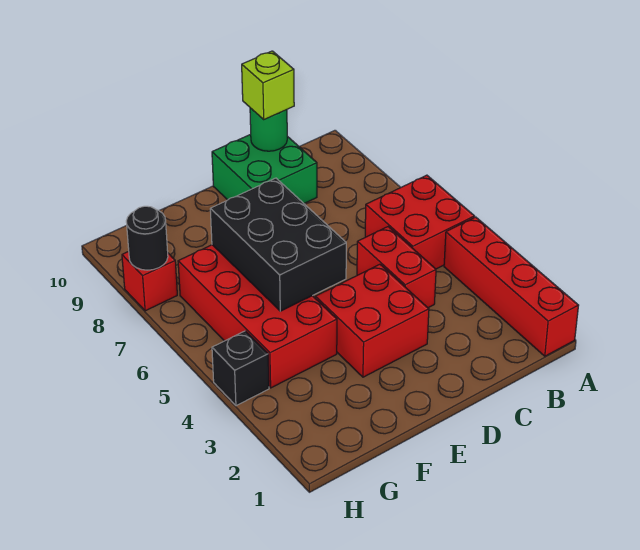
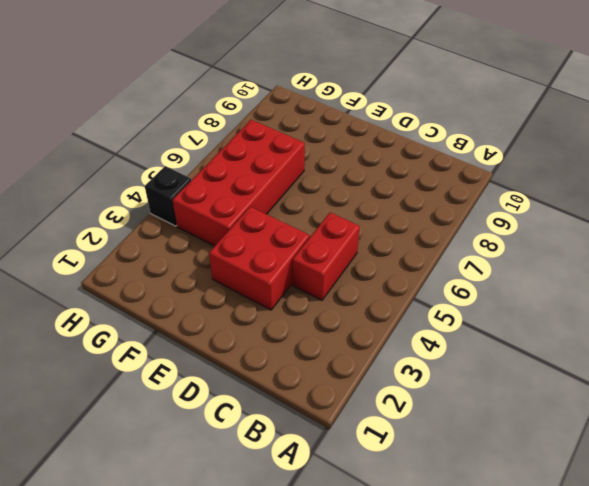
none -> red brick A1:A4 level 1
none -> red brick A5:B6 level 1
none -> green brick C9:D10 level 1

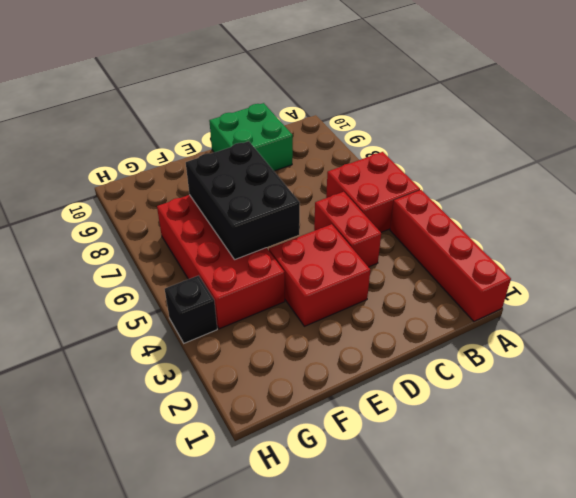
none -> red brick H8 level 1
none -> green round brick C10 level 2
none -> black round brick H8 level 2

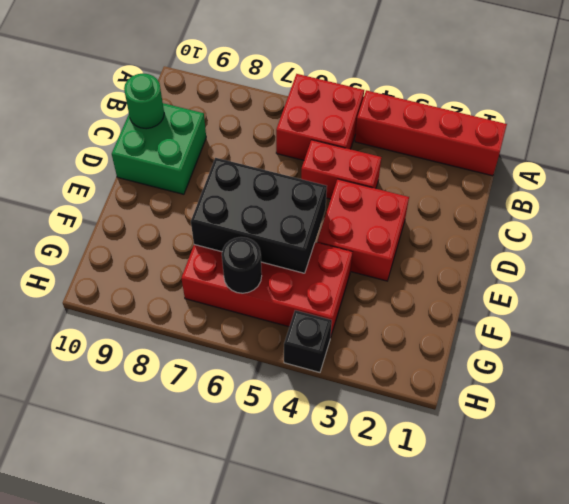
black round brick G6 level 2 -> black round brick H8 level 2
none -> red brick H8 level 1
none -> lime brick C10 level 3

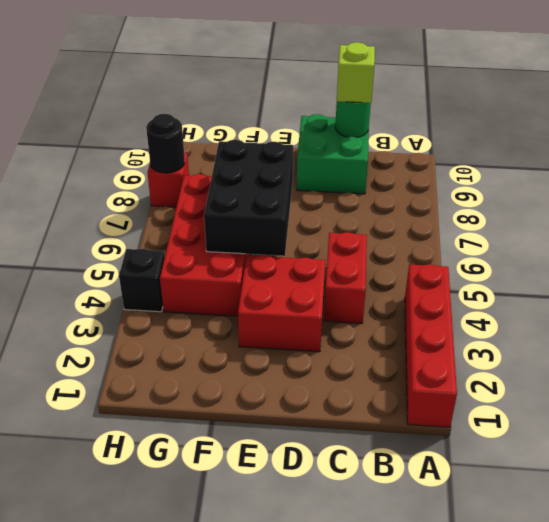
none -> red brick A5:B6 level 1

